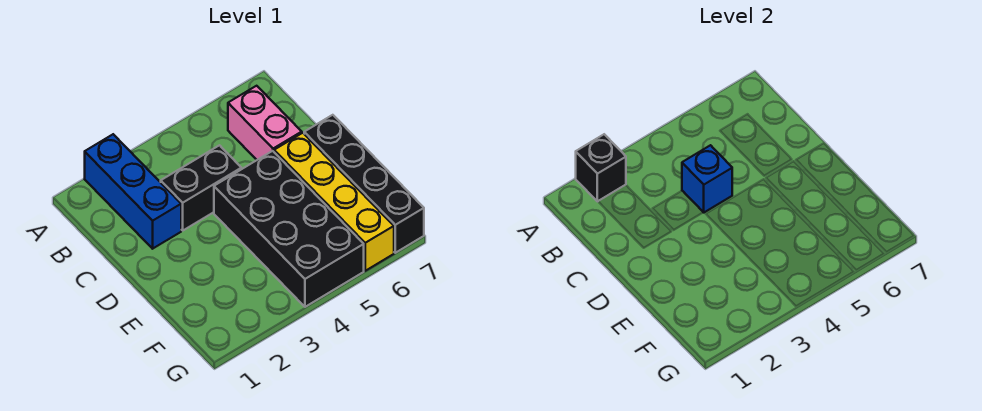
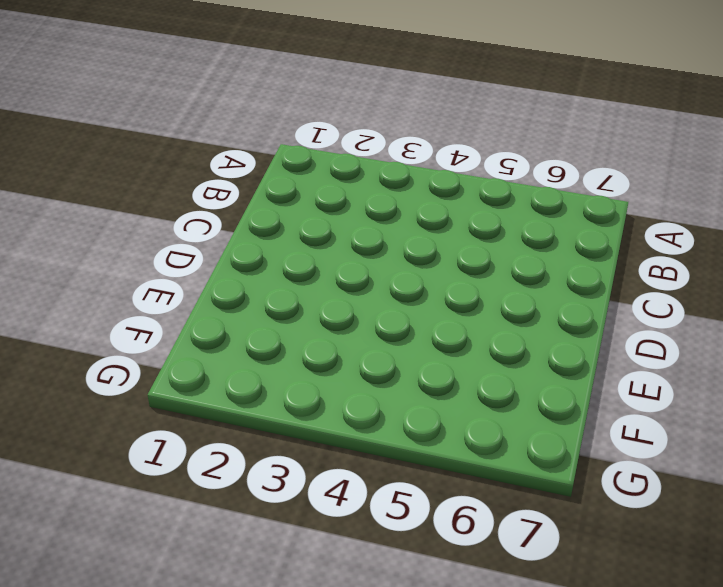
none -> blue brick A2:C2 level 1
none -> pink brick B6:C6 level 1

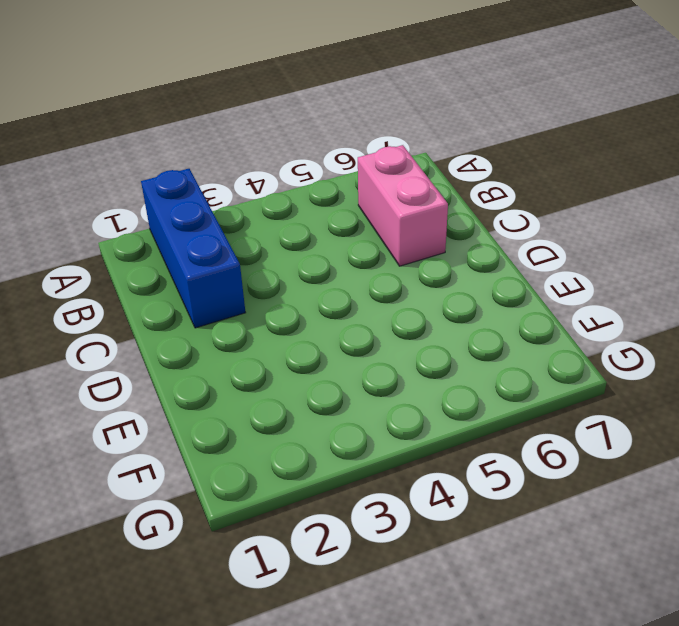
none -> black brick C3:C4 level 1
none -> black brick D4:G5 level 1

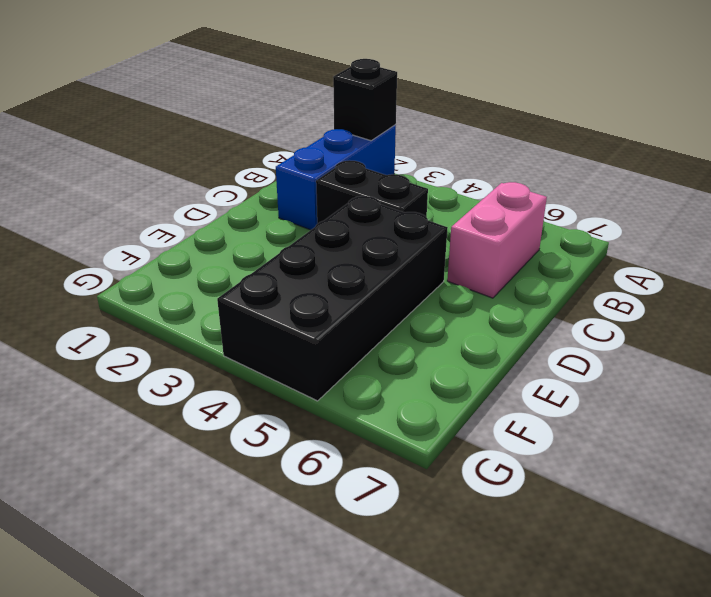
none -> yellow brick D6:G6 level 1
none -> black brick D7:G7 level 1

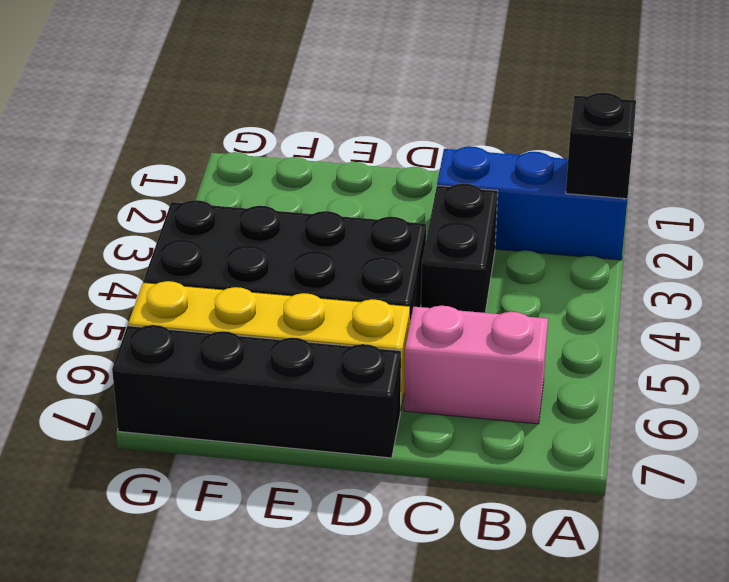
none -> blue brick C4 level 2

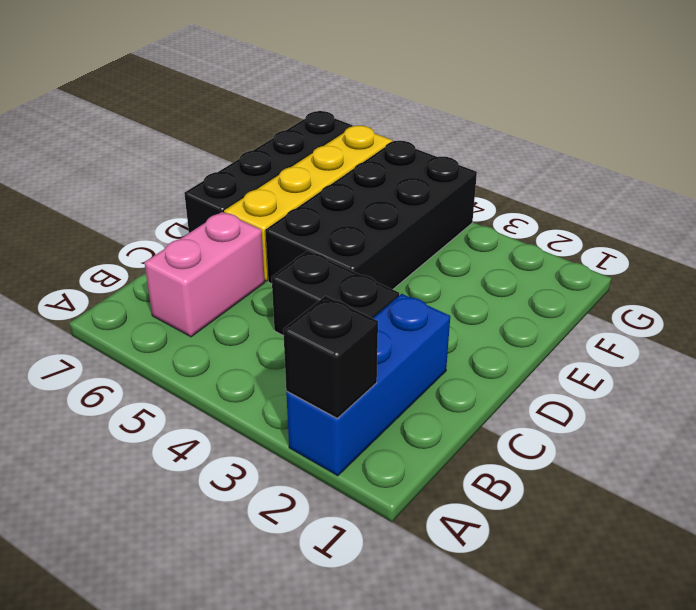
none -> blue brick C4 level 2

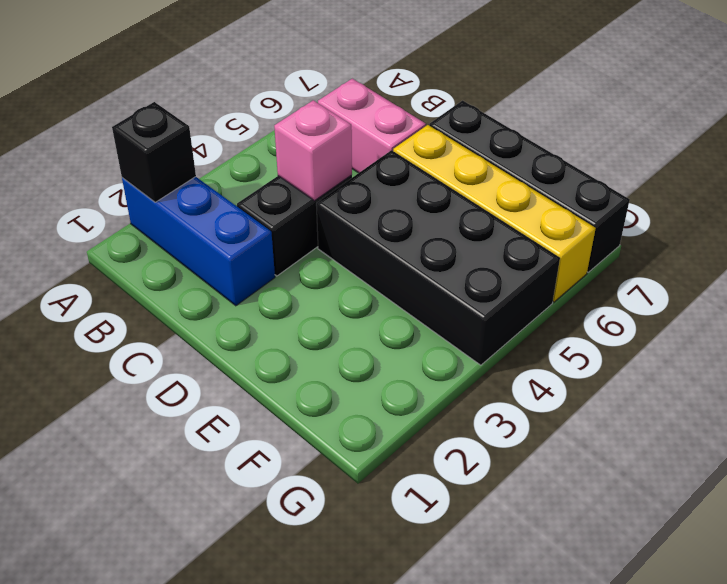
pink brick C4 level 2 -> blue brick C4 level 2

